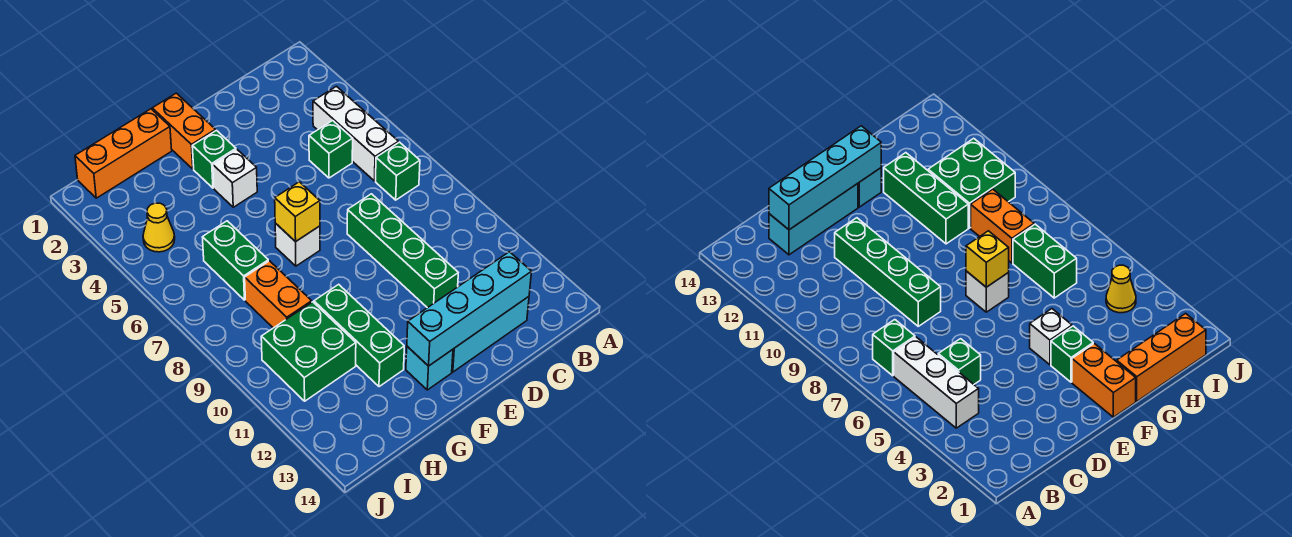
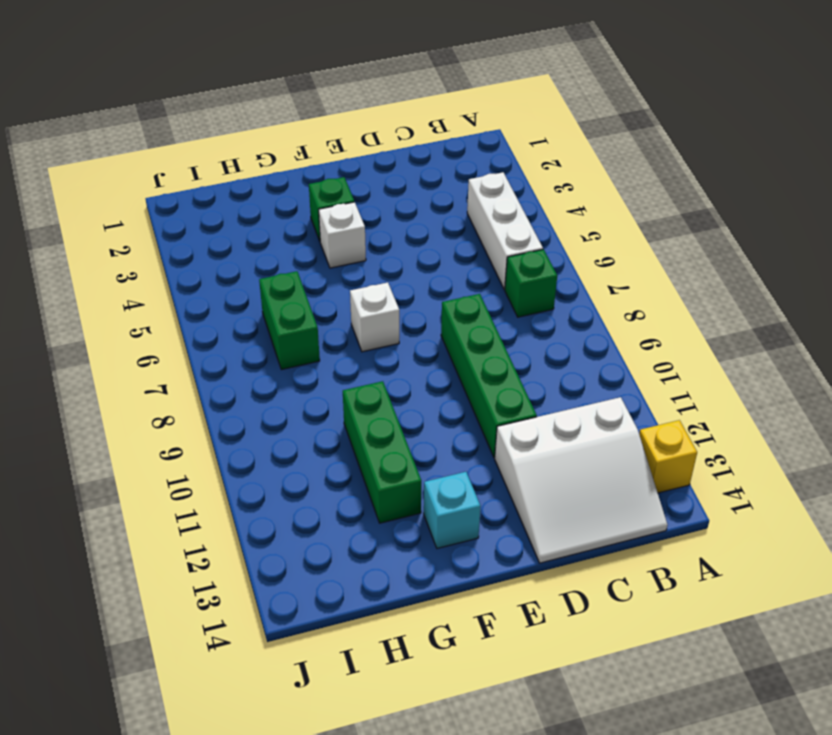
yellow brick A13 level 1 -> yellow brick F7 level 2
white slope B12:D14 level 1 top 12 -> cyan brick C13:E13 level 1
none -> green brick C5 level 1
none -> orange brick F1:F2 level 1
none -> orange brick G1:I1 level 1

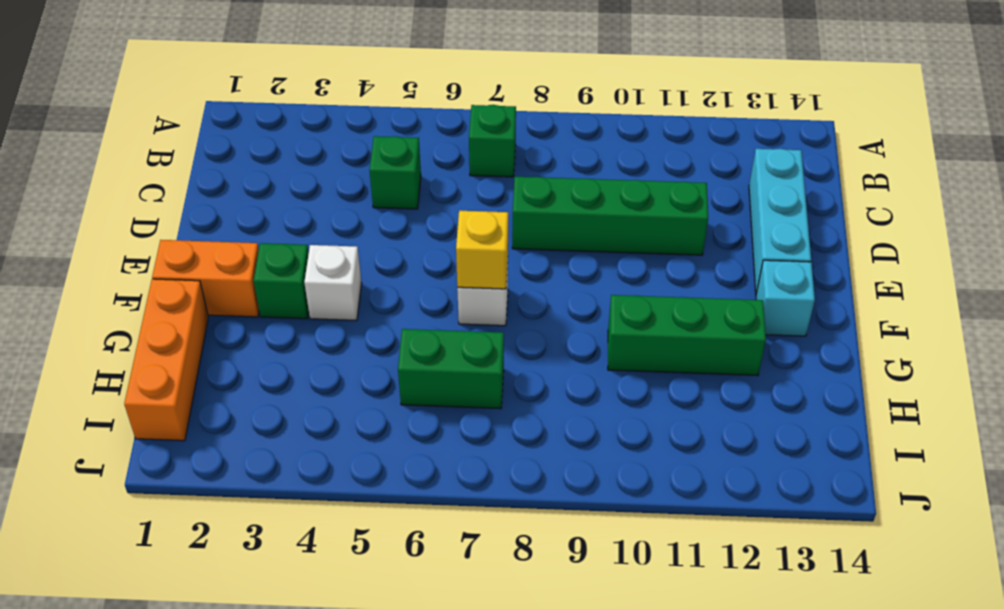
none -> white brick B4:B6 level 1
none -> orange brick H8:H9 level 1
none -> green brick H10:I11 level 1

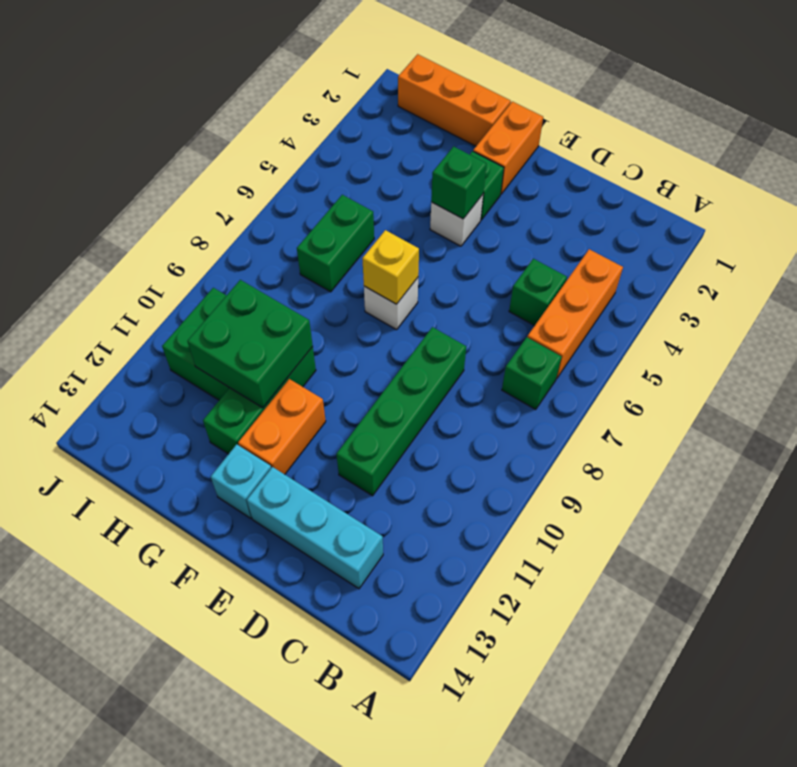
orange brick B4:B6 level 1 -> white brick B4:B6 level 1
green brick F4 level 2 -> none
orange brick F11:F12 level 1 -> orange brick H8:H9 level 1
green brick G10:H11 level 2 -> none
none -> yellow cone I4 level 1
none -> cyan brick C13:F13 level 2

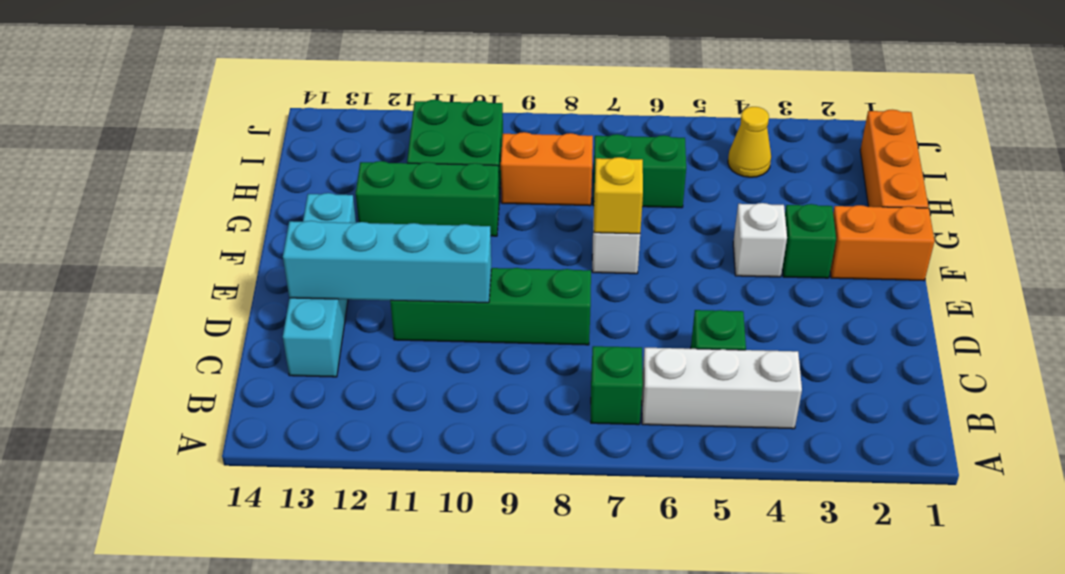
cyan brick D10:D13 level 2 -> cyan brick C13:F13 level 2

